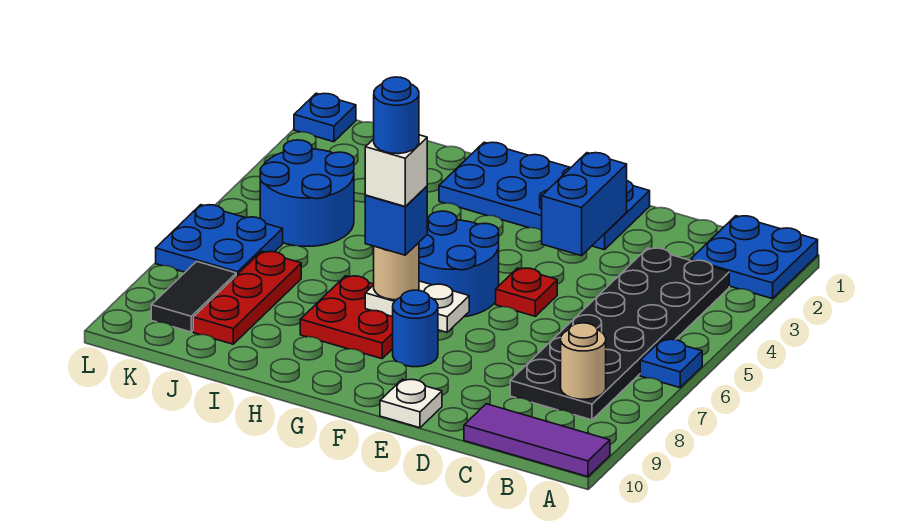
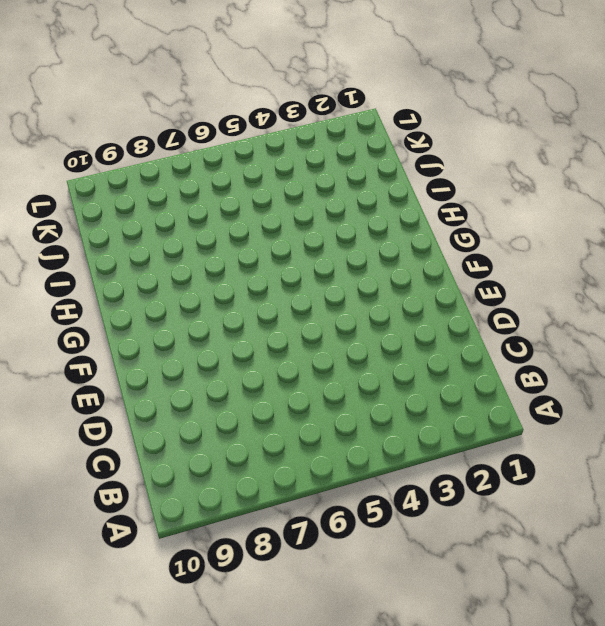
none -> blue plate A1:B2 level 1
none -> blue plate A6 level 1
none -> purple tile A10:C10 level 1

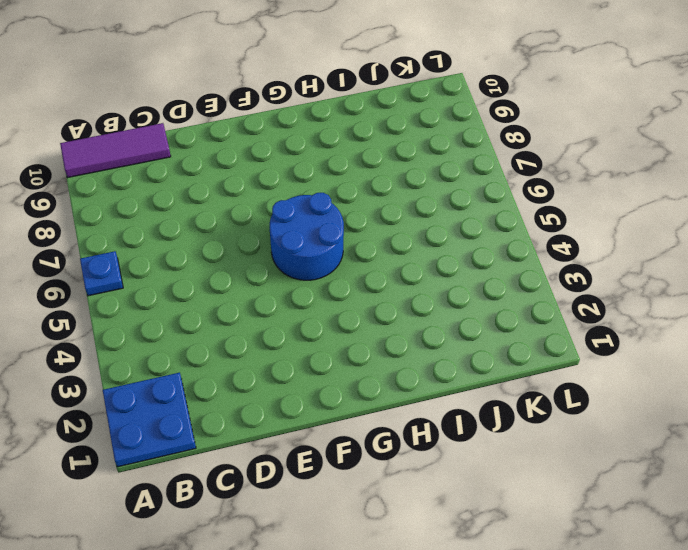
none -> black plate B3:C8 level 1
none -> blue plate E1:H2 level 1
none -> red plate E5 level 1

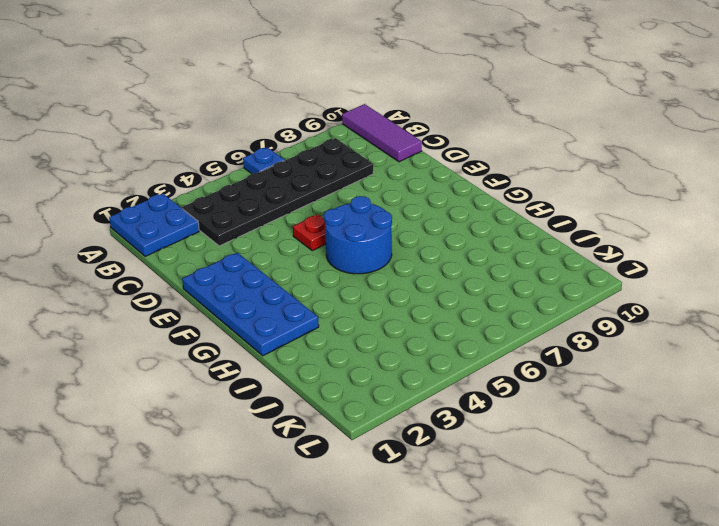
none -> white plate E10 level 1
none -> blue round brick F8 level 1
none -> red plate G7:H8 level 1

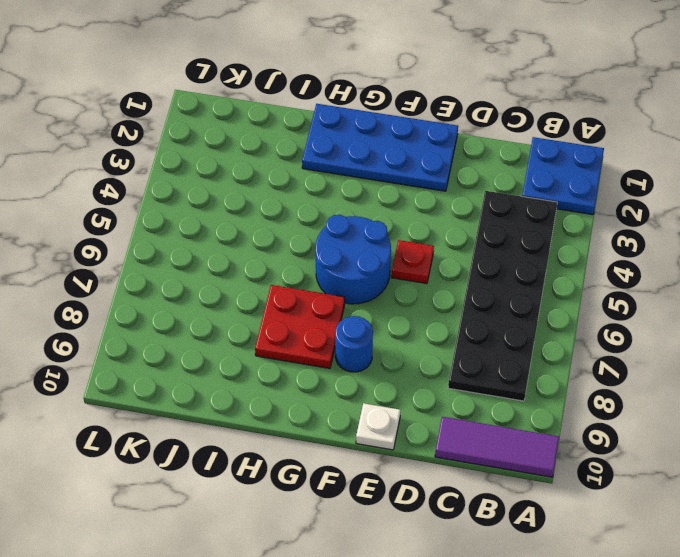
none -> blue plate A6 level 1
none -> blue round brick J4:K5 level 1
none -> red plate J7:J9 level 1

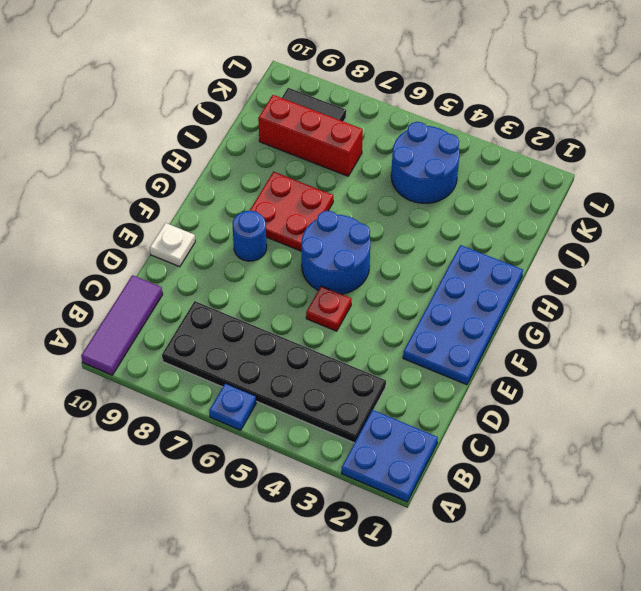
red brick J7:J9 level 1 -> red plate J7:J9 level 1
none -> blue plate K6:L7 level 1
none -> blue plate L1 level 1
none -> tan round brick B8 level 2

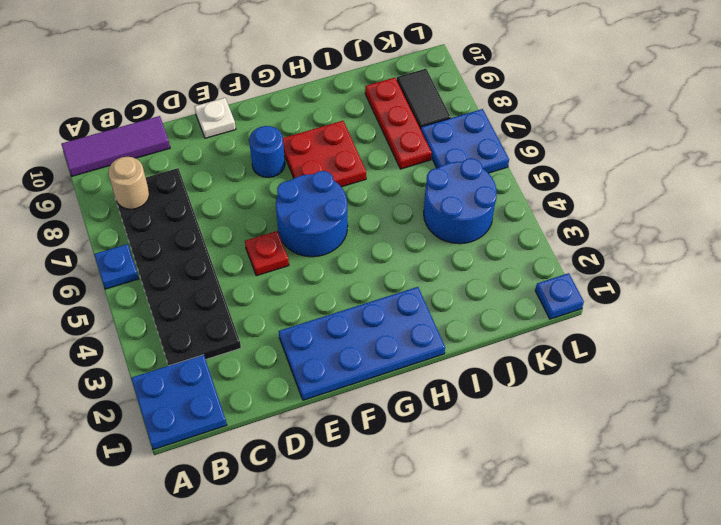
none -> blue brick E2:E3 level 2
none -> white plate F7:G7 level 2
none -> tan round brick G7 level 3

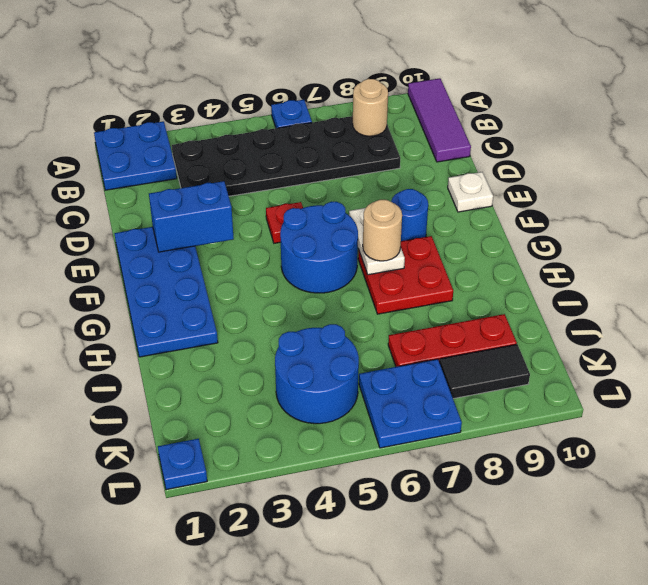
none -> blue brick G7 level 4
none -> white brick G7 level 5
none -> blue round brick G7 level 6

